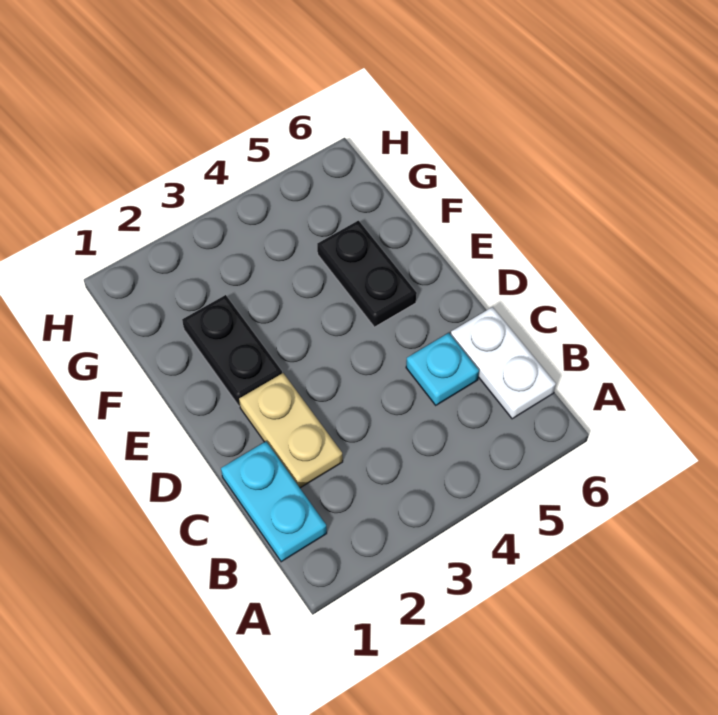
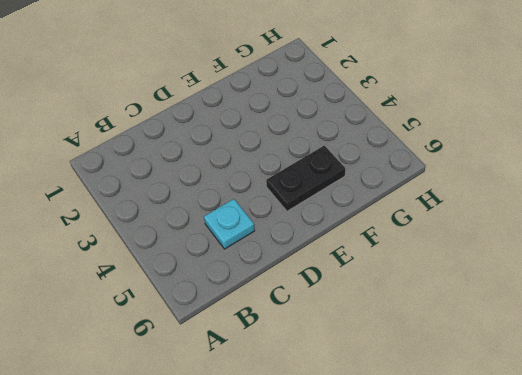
none -> cyan plate B1:C1 level 1
none -> white plate B6:C6 level 1

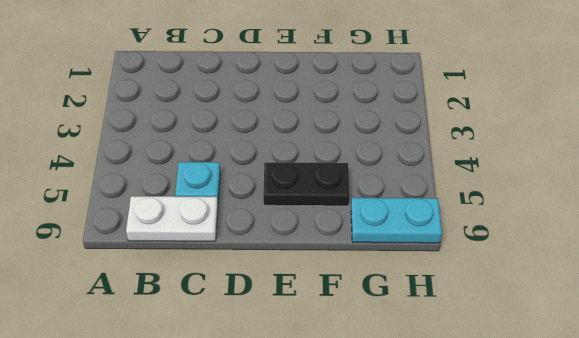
cyan plate G6:H6 level 1 -> cyan plate B1:C1 level 1
none -> tan plate C2:D2 level 1
none -> black plate E2:F2 level 1

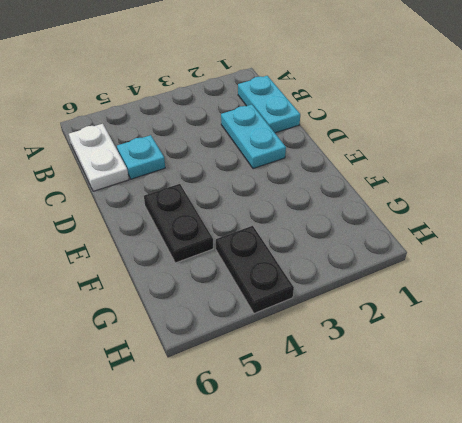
cyan plate C2:D2 level 1 -> tan plate C2:D2 level 1
black plate G4:H4 level 1 -> black plate E2:F2 level 1

